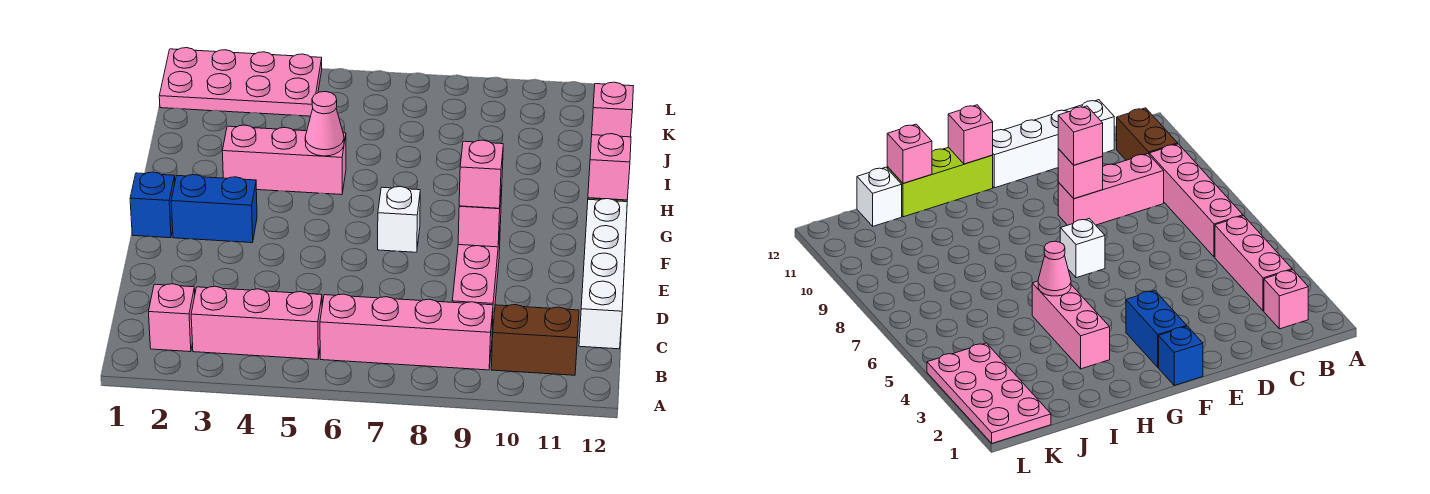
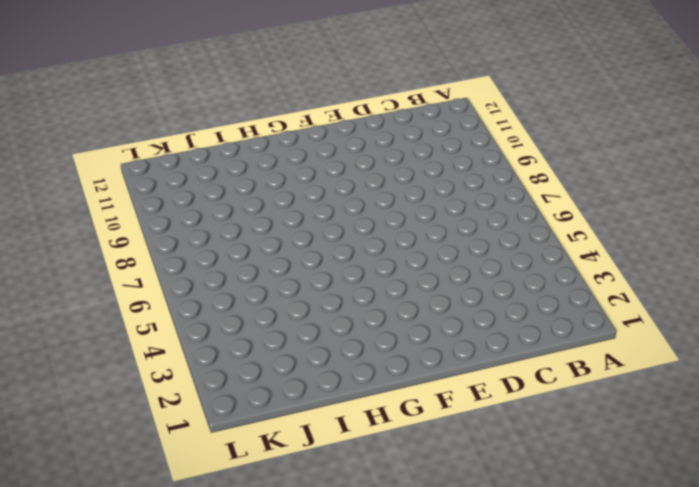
none -> pink brick B2 level 1
none -> pink brick B3:B5 level 1
none -> pink brick B6:B9 level 1

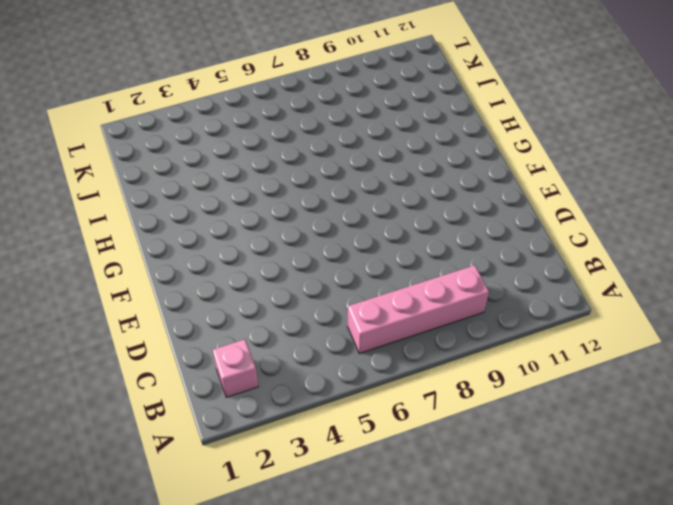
none -> pink brick B3:B5 level 1
none -> brown brick B10:B11 level 1
none -> pink brick C9:E9 level 1

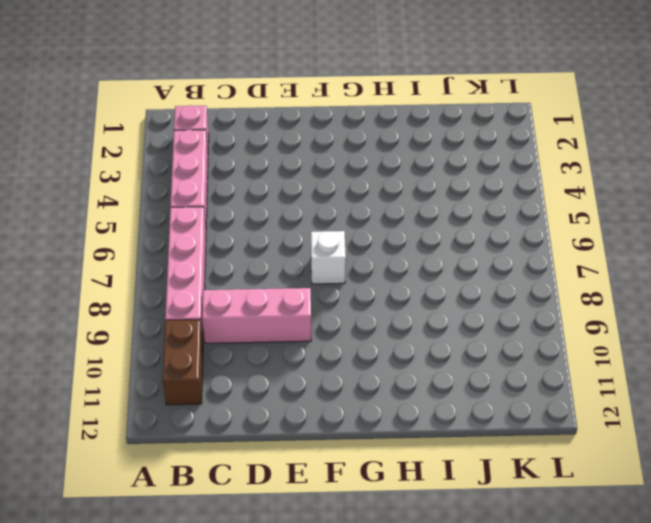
none -> white brick C12:F12 level 1
none -> blue brick F1 level 1
none -> blue brick F2:F3 level 1

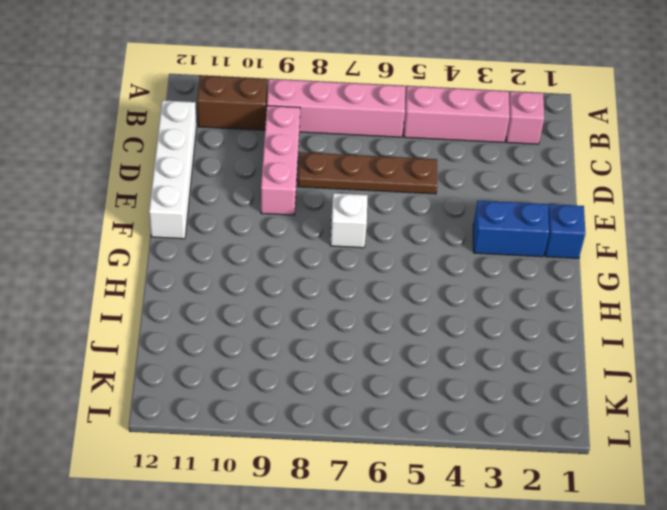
brown plate D5:D8 level 1 -> none
none -> lime brick G12:I12 level 1
none -> pink brick H3:H5 level 1
none -> white brick J12 level 1

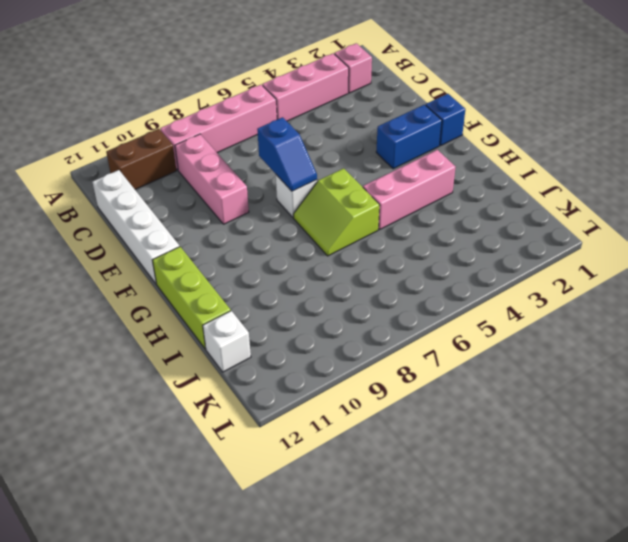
blue slope E7:F7 level 2 top E -> none
lime slope G6:H7 level 1 top 6 -> none
none -> pink plate K1:L4 level 1
none -> pink brick E9 level 2
none -> pink brick G12 level 2

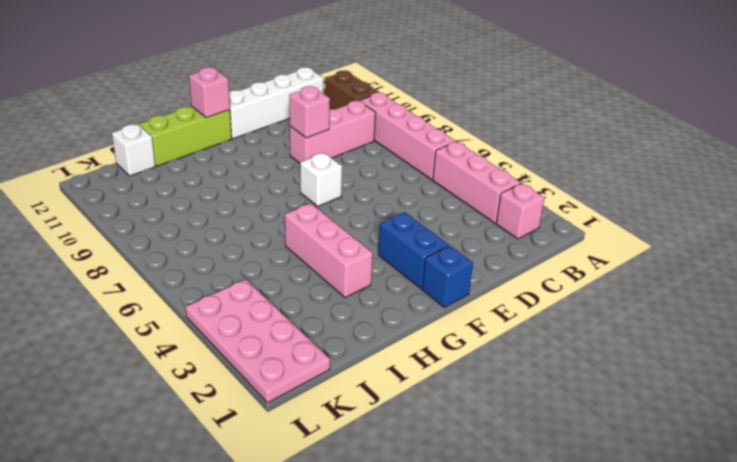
none -> pink cone H5 level 2
none -> pink brick I12 level 2
none -> pink brick E9 level 3

